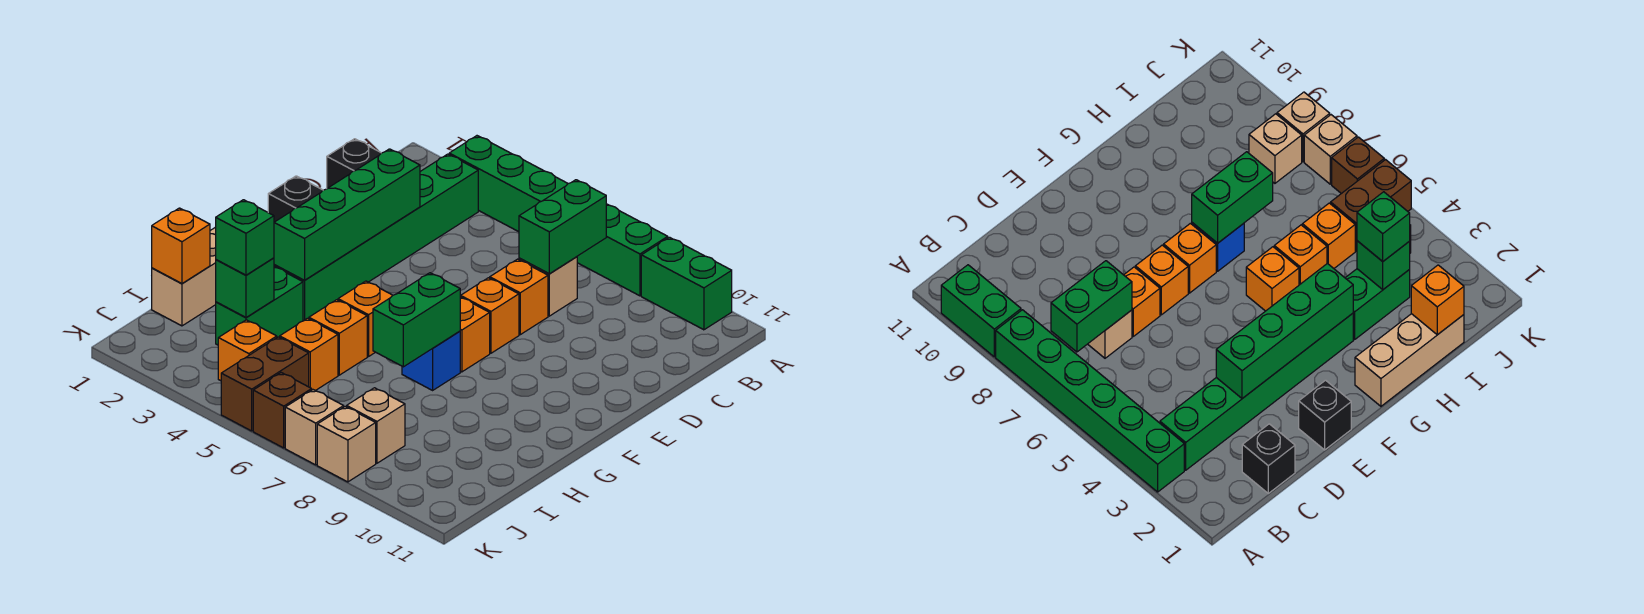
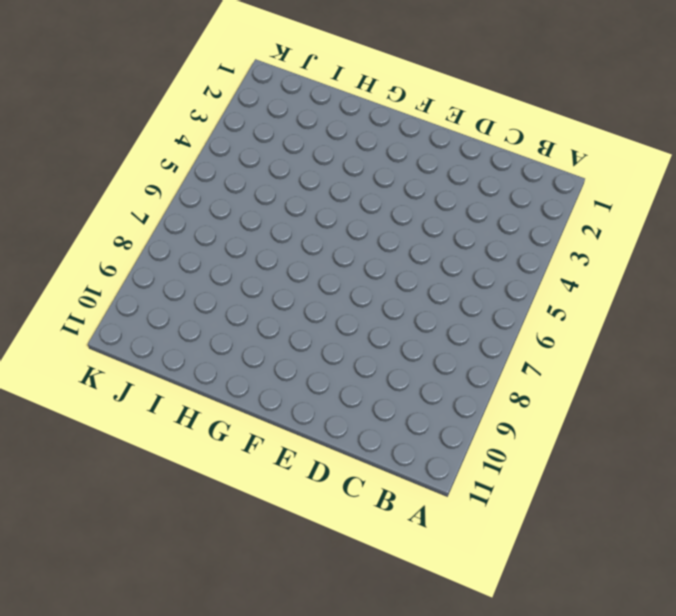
none -> green brick A3:A8 level 1
none -> green brick A9:A10 level 1
none -> green brick B3:G3 level 1

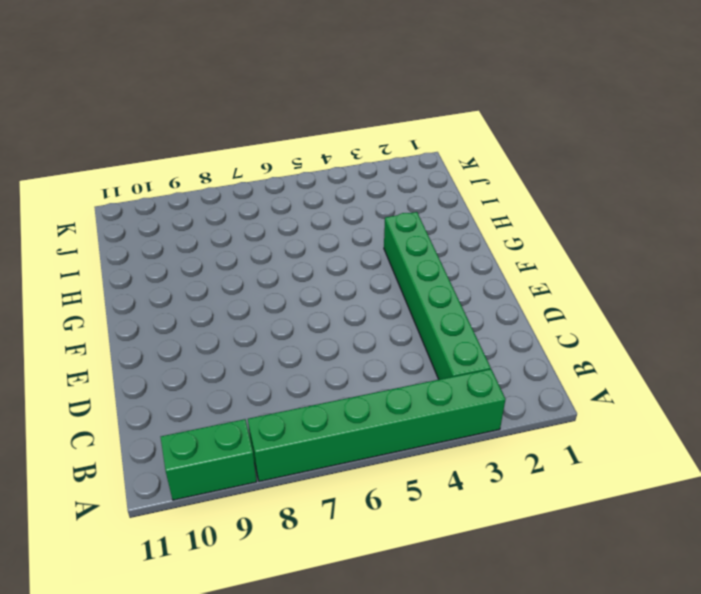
none -> black brick C1 level 1
none -> tan brick C7 level 1
none -> orange brick D7 level 1

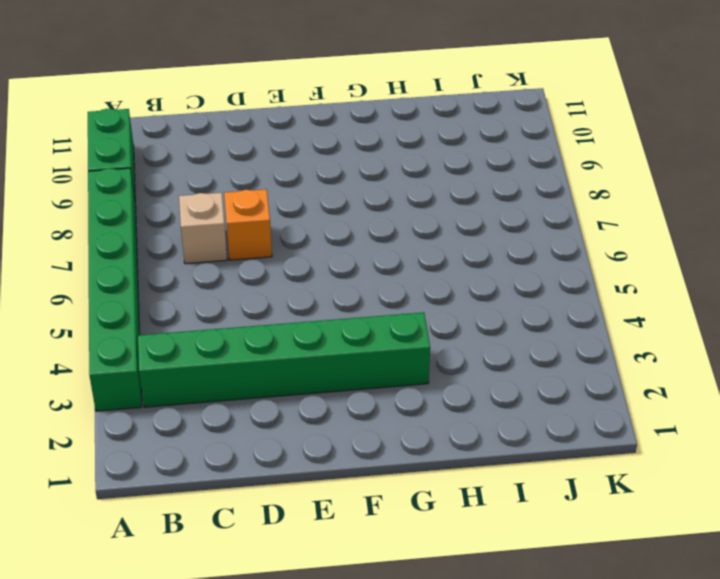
none -> black brick C1 level 1
none -> black brick E1 level 1
none -> orange brick E7 level 1

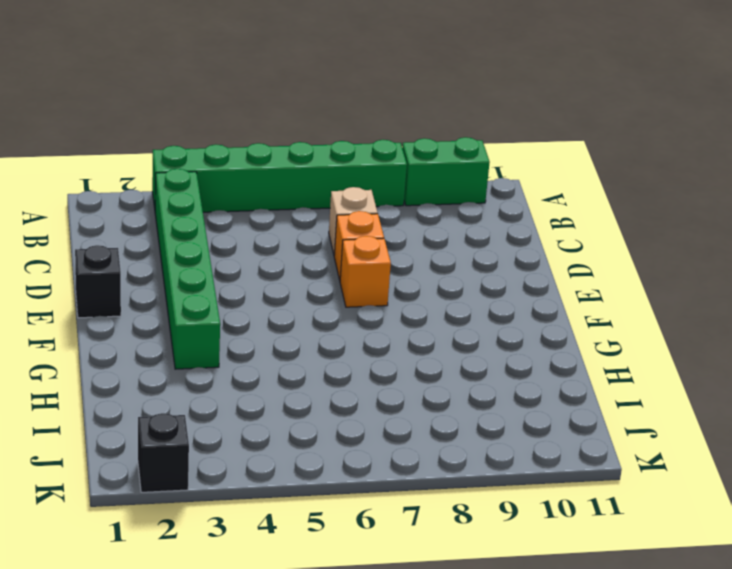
black brick K2 level 1 -> black brick C1 level 1
none -> orange brick F7 level 1
none -> tan brick G1:I1 level 1
none -> orange brick G5 level 1

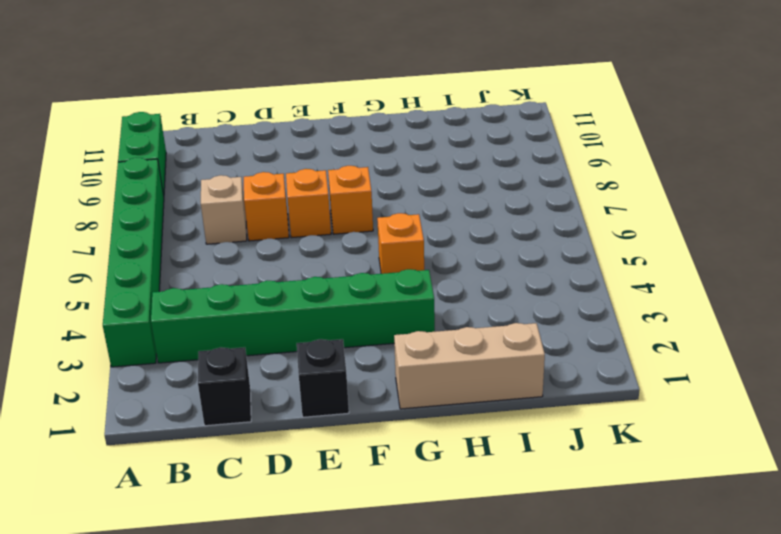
none -> blue brick G7 level 1
none -> green brick H3:I3 level 1
none -> orange brick H5 level 1

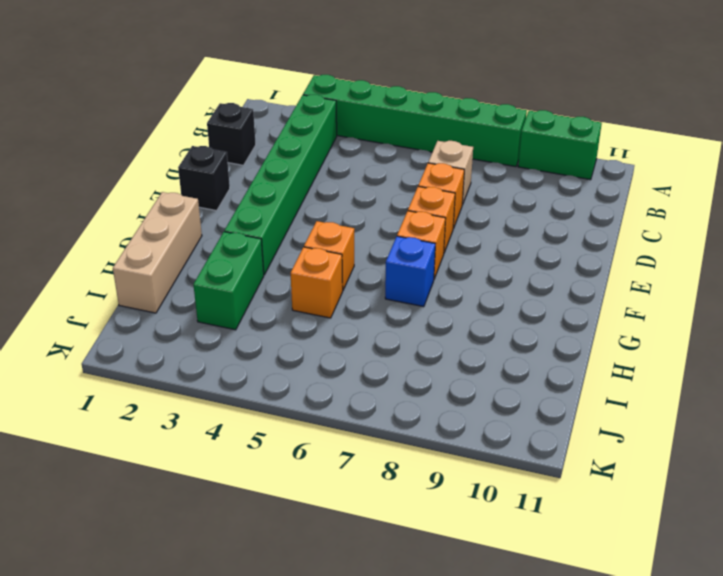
none -> orange brick I5 level 1
none -> orange brick J4 level 1
none -> brown brick J5:K5 level 1

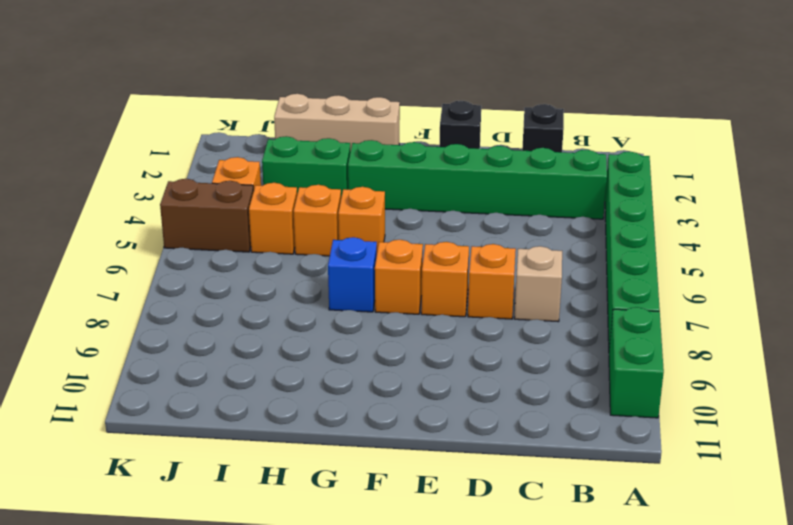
none -> tan brick J8 level 1
none -> brown brick K6 level 1
none -> tan brick K7 level 1

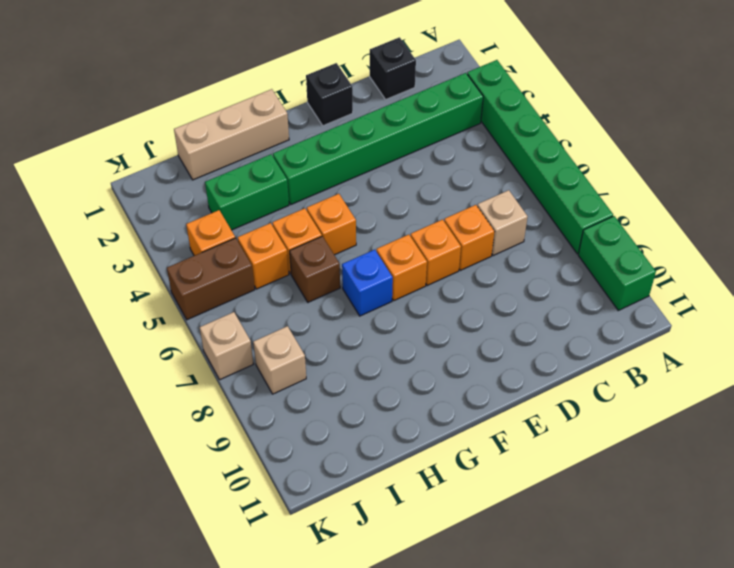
brown brick H6 level 1 -> brown brick K6 level 1
none -> tan brick K8 level 1
none -> green brick B7:C7 level 2
none -> green brick D3:G3 level 2

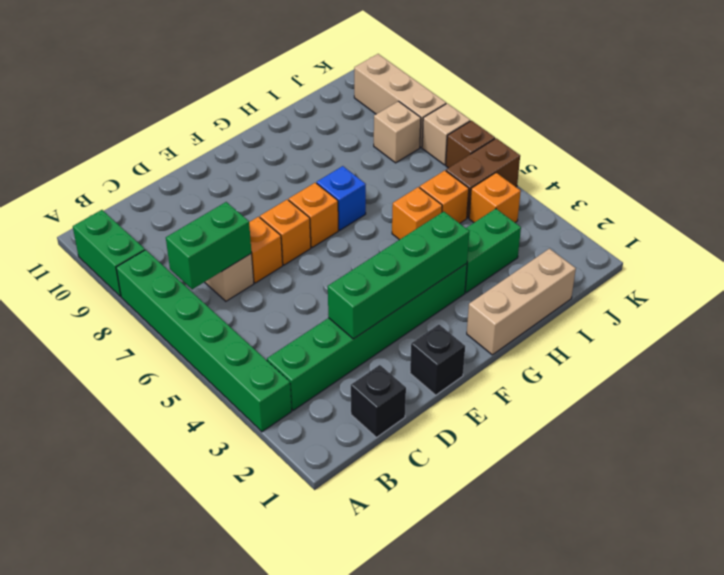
tan brick K8:K10 level 1 -> tan brick K8 level 1
none -> orange brick G5 level 1
none -> green brick G7:H7 level 2
none -> orange brick I1 level 2

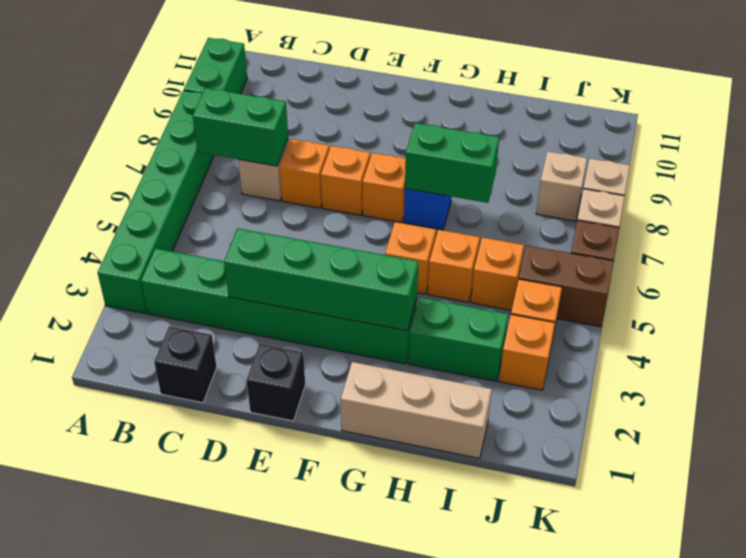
orange brick J3 level 1 -> orange brick I1 level 2
none -> green brick I3 level 2
none -> green brick I3 level 3

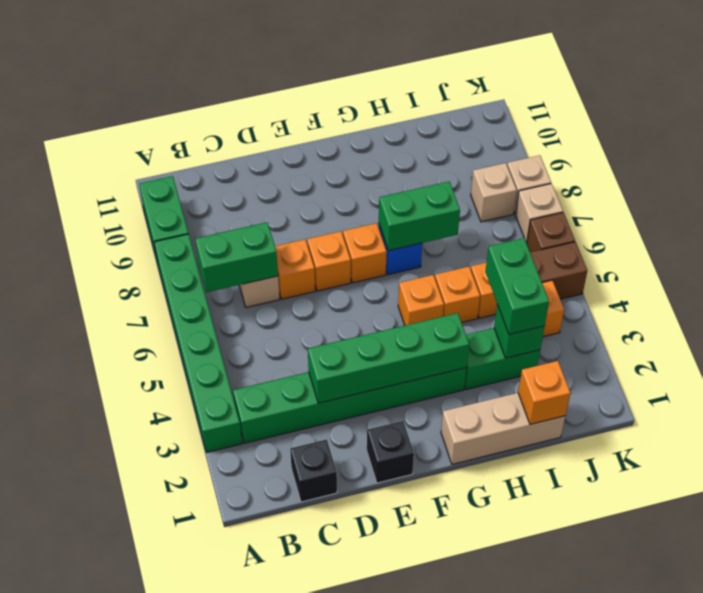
green brick I3:I4 level 3 -> green brick I3 level 3

